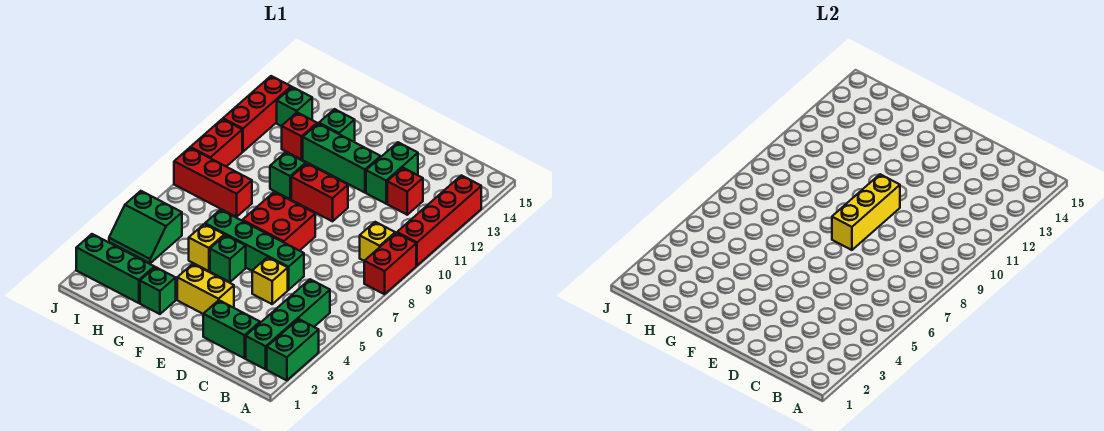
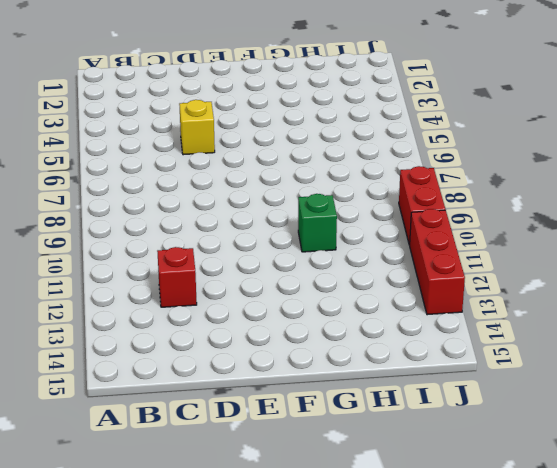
none -> green brick A2:A3 level 1
none -> red brick A8:A9 level 1
none -> red brick A10:A13 level 1

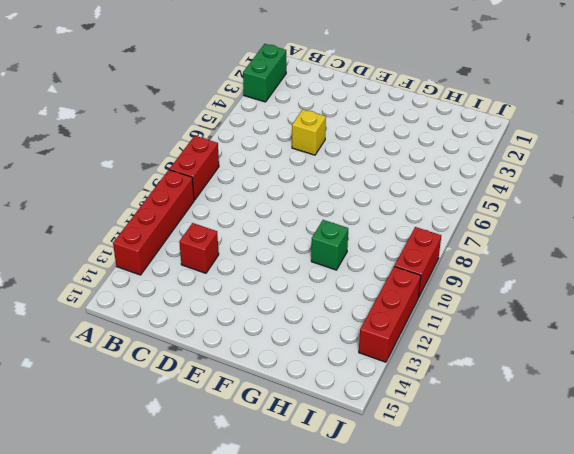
none -> green brick B2:B5 level 1
none -> yellow brick B9 level 1
none -> green brick C2:D2 level 1

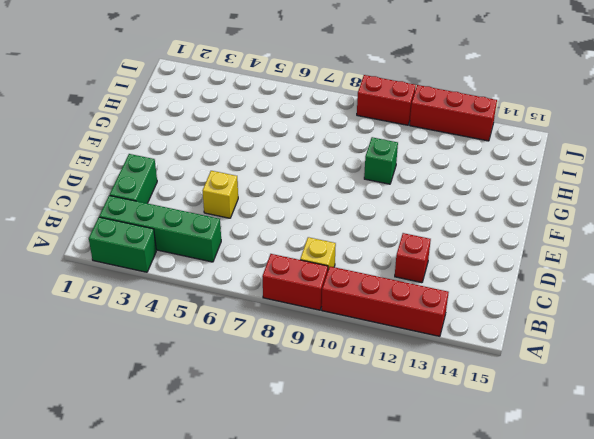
none -> green brick D6:G6 level 1
none -> green brick D12:D13 level 1
none -> yellow brick E3:F3 level 1

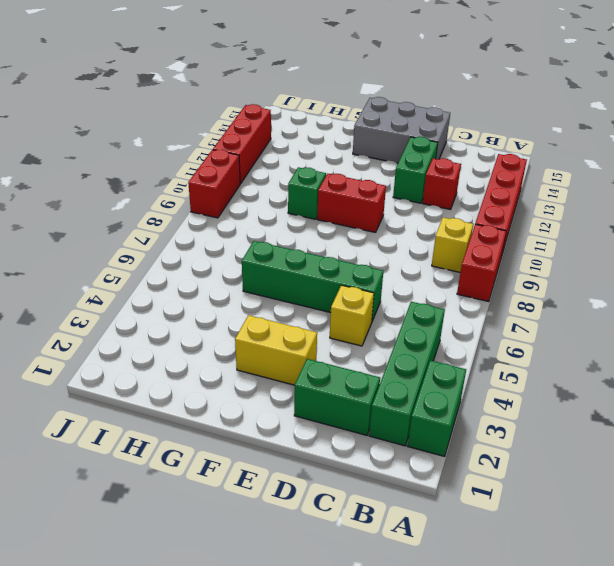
grey brick D14:F15 level 1 -> none
none -> red brick E7:F8 level 1
none -> green brick E12:G12 level 1
none -> green brick F5 level 1

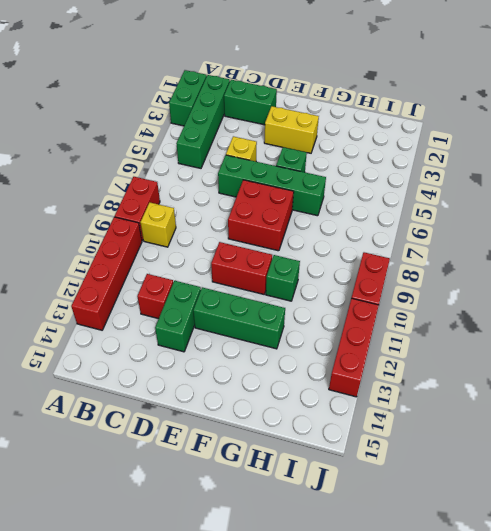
none -> green brick G2 level 1
none -> yellow brick G5 level 1
none -> green brick G13 level 1

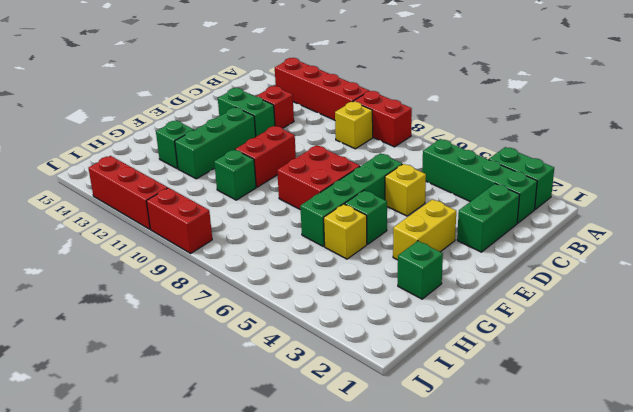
none -> green brick H2:J2 level 1
none -> red brick H8:J8 level 1
none -> red brick H12 level 1

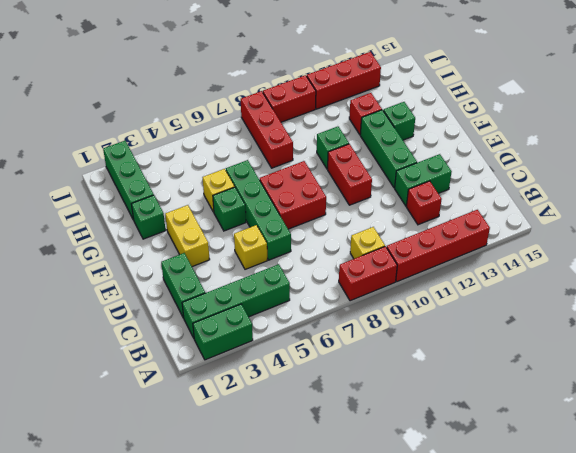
none -> green slope I4:J5 level 1 top 5
none -> green brick I13 level 1
none -> yellow brick E8:E10 level 2

